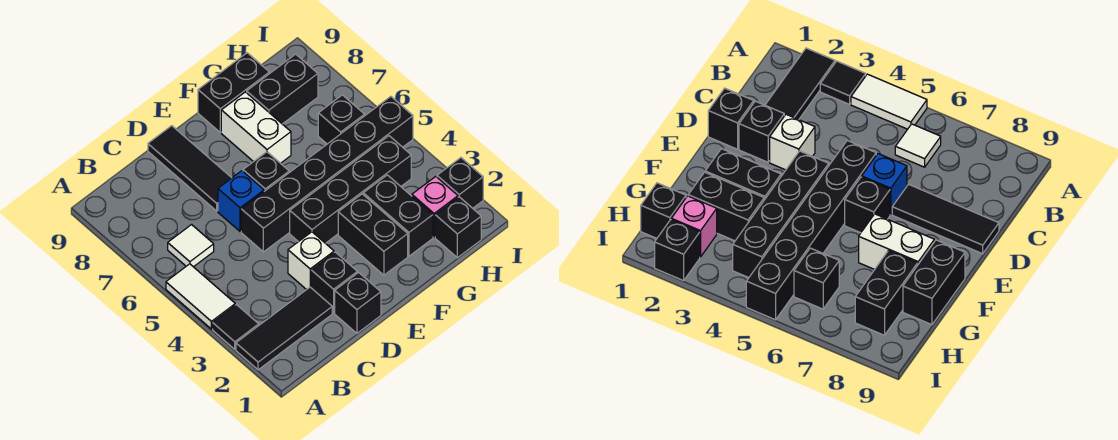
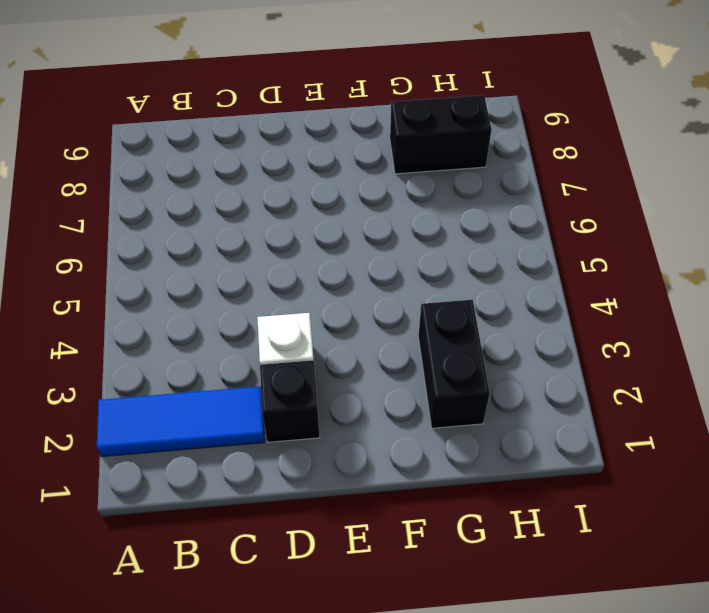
blue tile A2:C2 level 1 -> black tile A2:C2 level 1
none -> black tile A3 level 1
none -> white tile A4:A5 level 1
none -> white tile B6 level 1

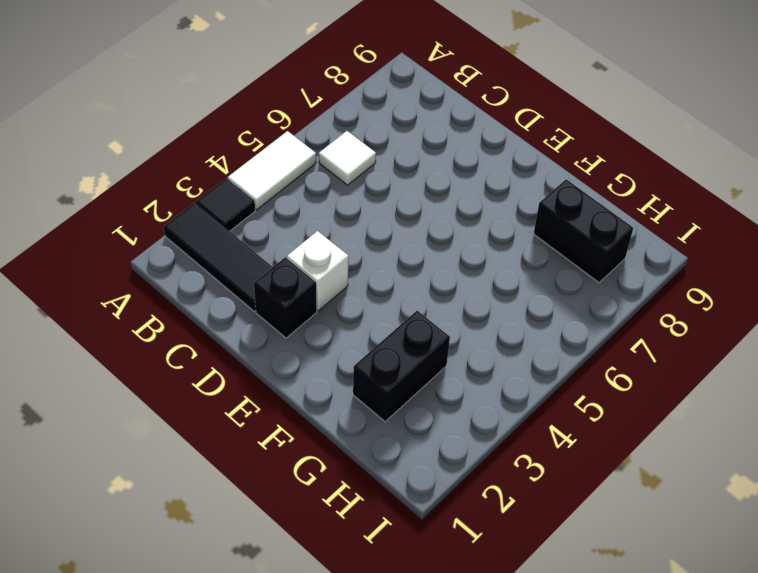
none -> black brick D1 level 1
none -> black brick D5:I5 level 1
none -> blue brick D6 level 1

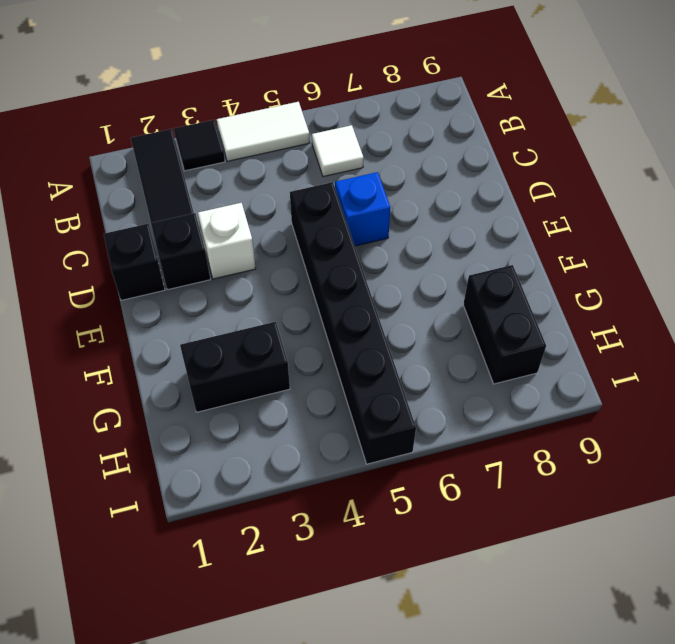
none -> black tile D7:D9 level 1
none -> black brick E4:H4 level 1
none -> black brick E6 level 1

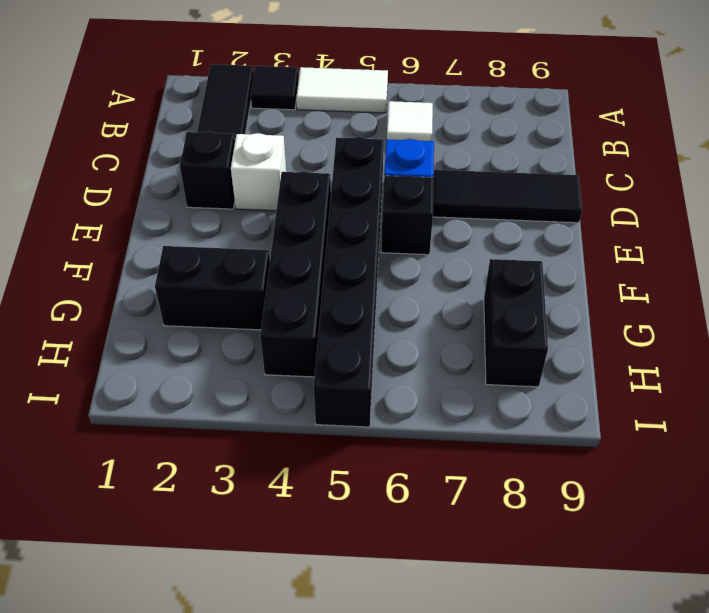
none -> black brick D1 level 1
none -> black brick F2:F3 level 1
none -> white brick F7:F8 level 1

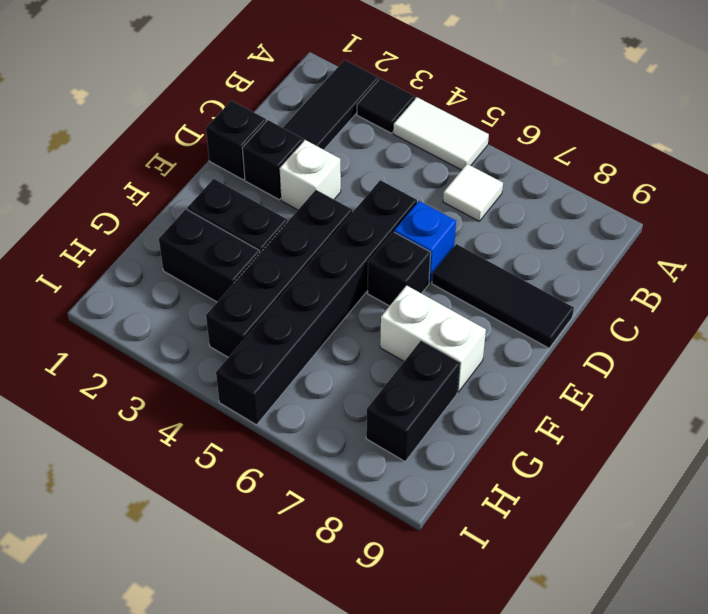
none -> black brick F9:G9 level 1
none -> black brick H1 level 1
none -> pink brick H2 level 1

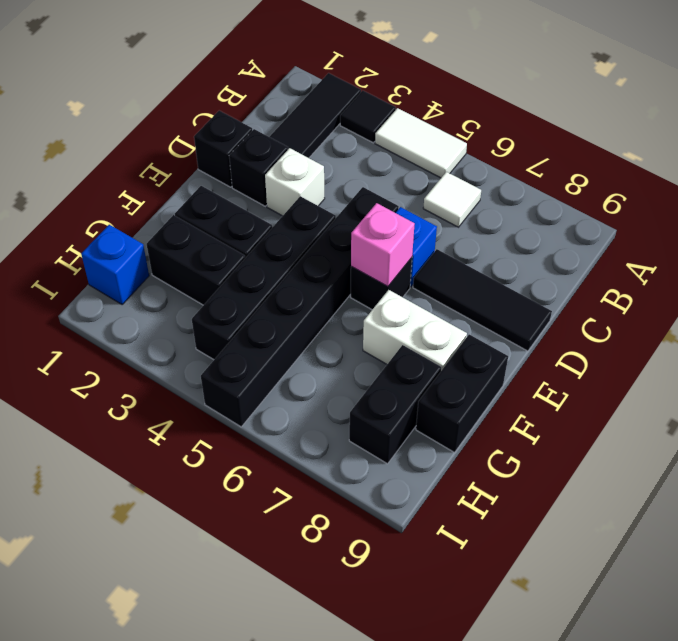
pink brick E6 level 2 -> pink brick H2 level 1
blue brick H1 level 1 -> black brick H1 level 1
none -> black brick H6 level 1
none -> black brick I2 level 1

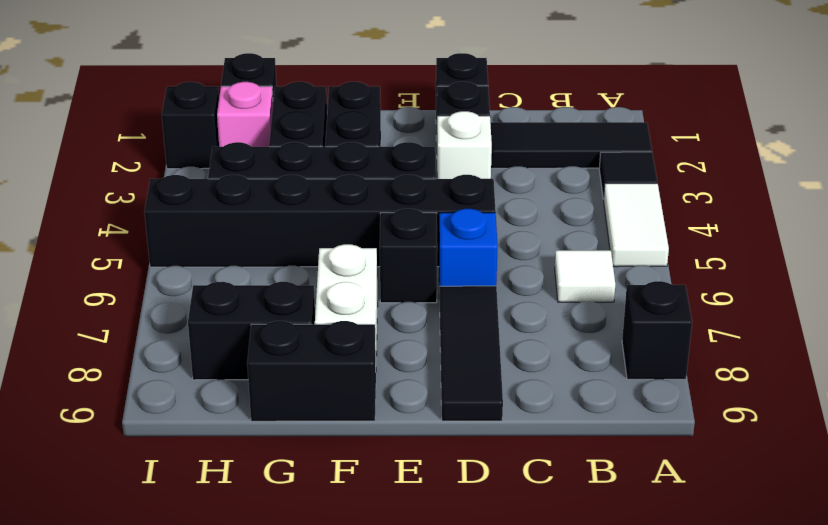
black brick A8 level 1 -> black brick H6 level 1

